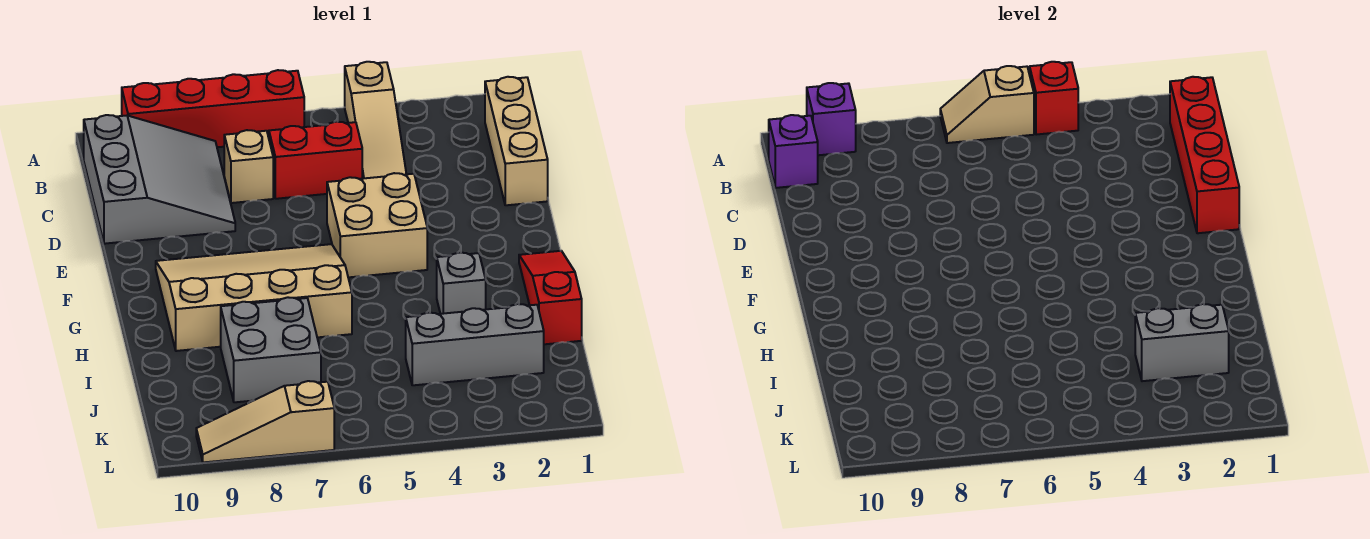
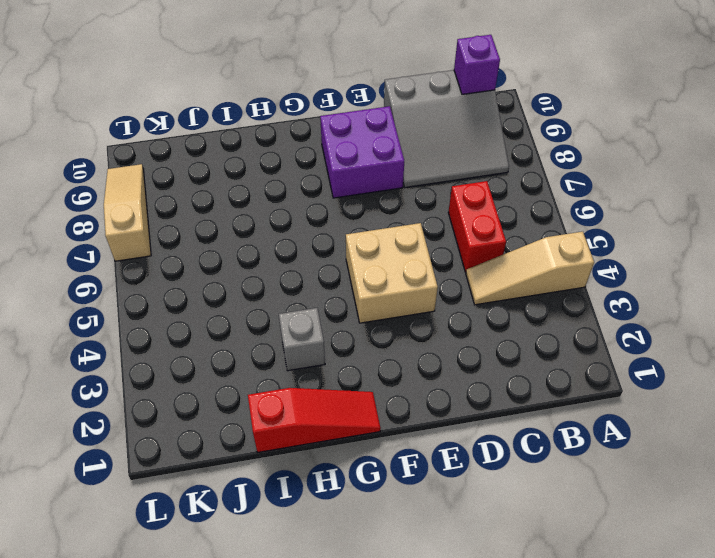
purple brick E8:F9 level 1 -> tan slope F6:H9 level 1 top H
none -> red brick A6:A9 level 1
none -> tan brick B1:D1 level 1
none -> tan brick C7 level 1

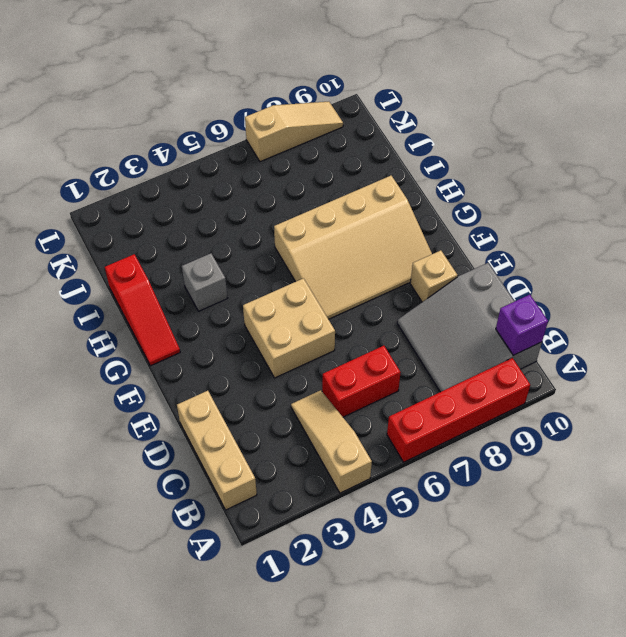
tan brick E9 level 1 -> tan brick C7 level 1
none -> grey brick I7:J8 level 1
none -> grey brick J2:J4 level 1
none -> red brick A4 level 2

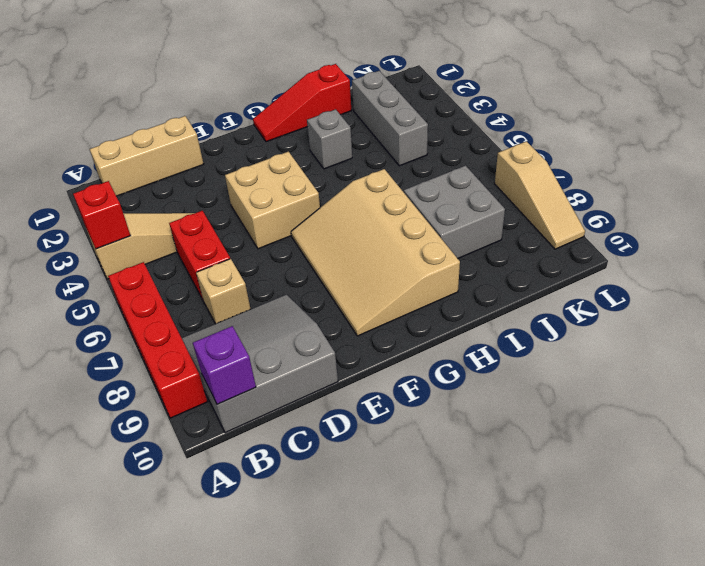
none -> tan slope A5:A6 level 2 top 5
none -> purple brick A9 level 2
none -> red brick B1:E1 level 2

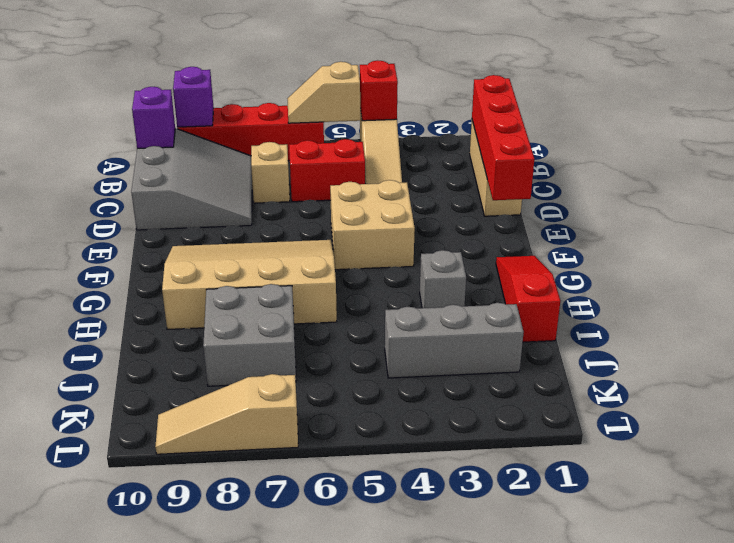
none -> grey brick J2:J3 level 2

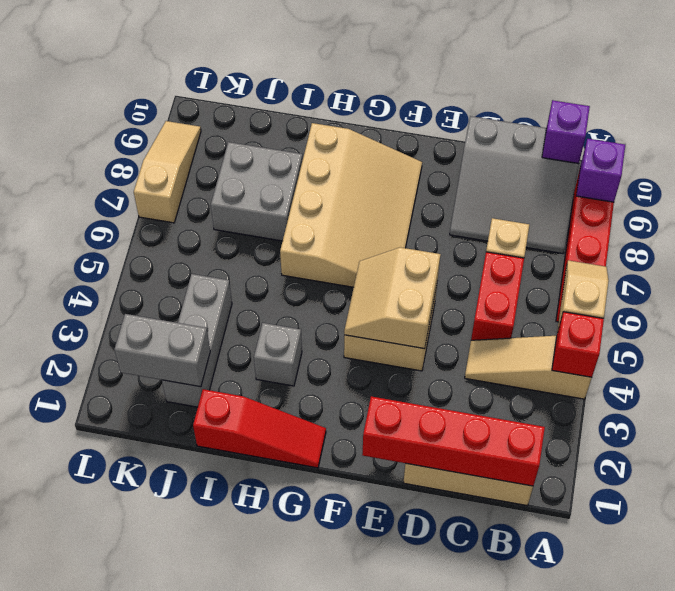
tan slope E4:F5 level 2 top E -> none
grey brick J2:K2 level 2 -> grey brick J2:J3 level 2

